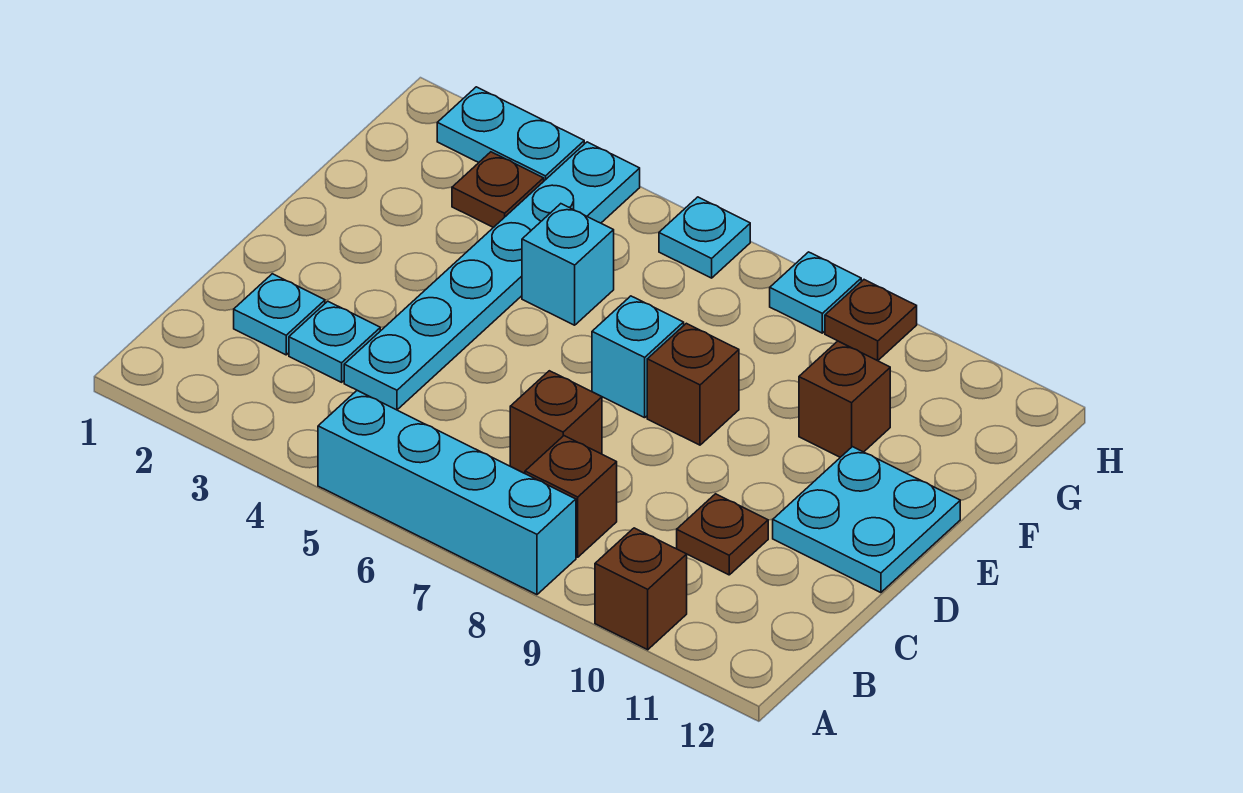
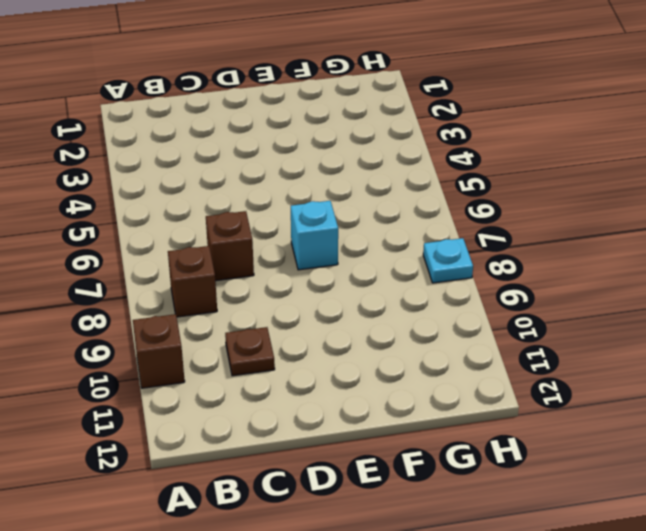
none -> cyan brick A5:A8 level 1
none -> cyan plate C2 level 1
none -> cyan plate C3 level 1

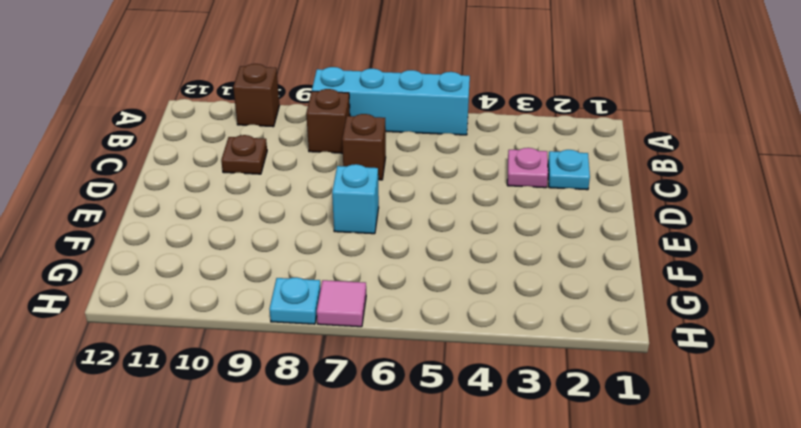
pink plate C3 level 1 -> cyan plate C3 level 1
pink tile H7 level 1 -> none
none -> cyan plate C4:H4 level 1
none -> cyan plate D11:E12 level 1
none -> brown brick E8 level 1

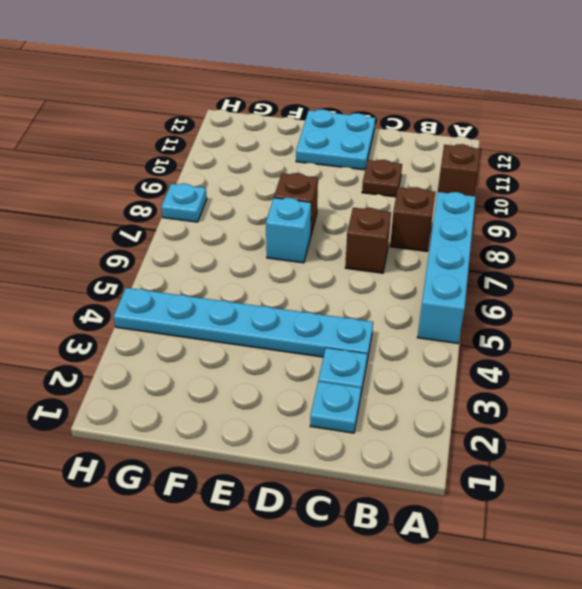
none -> cyan brick F5 level 1
none -> brown brick F10 level 1
none -> brown plate G3 level 1

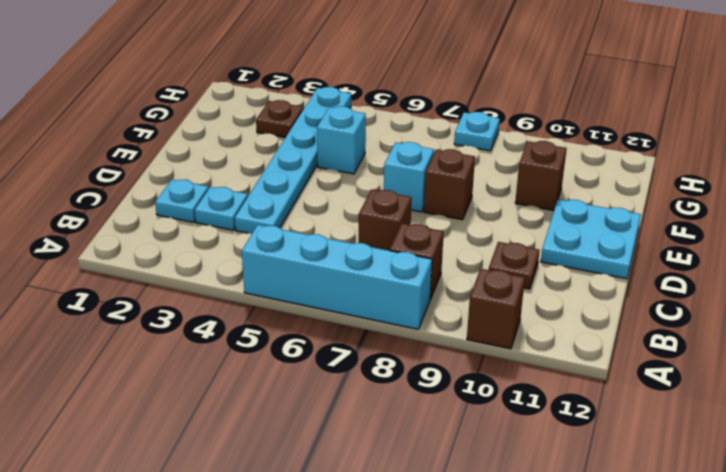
none -> cyan plate H2:H3 level 1
none -> cyan plate H6 level 1
none -> brown plate H9 level 1

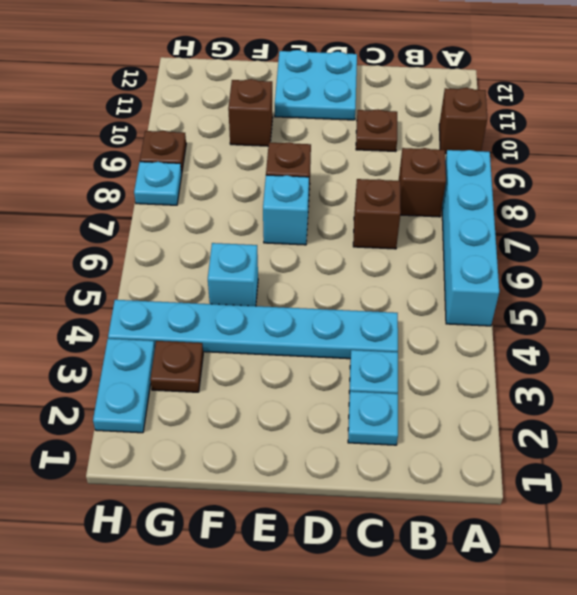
none -> cyan plate H6 level 1

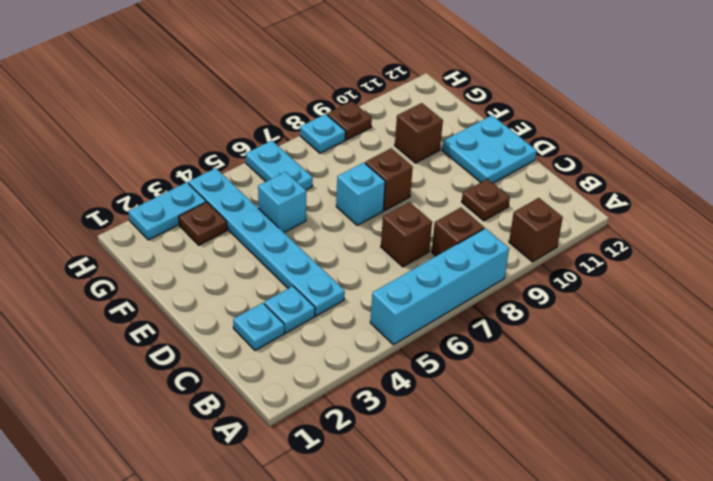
cyan plate G6:H6 level 1 -> cyan plate H6 level 1

